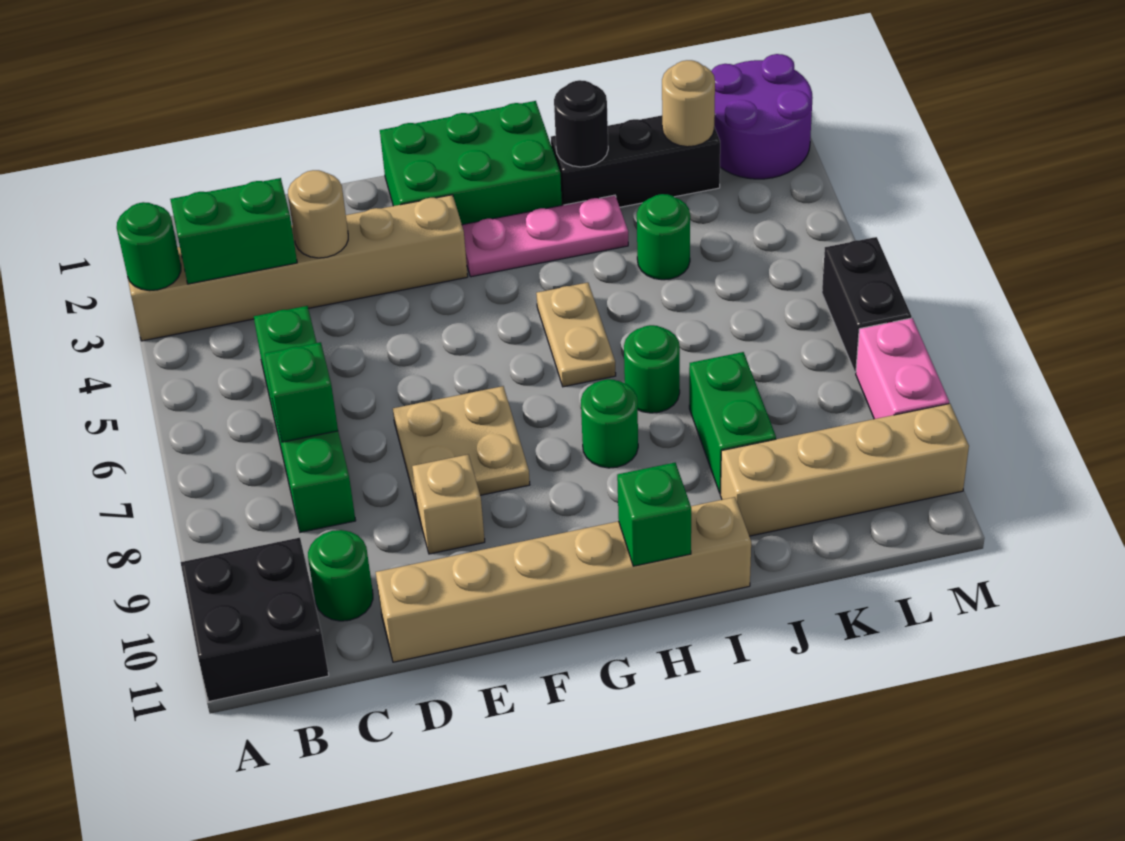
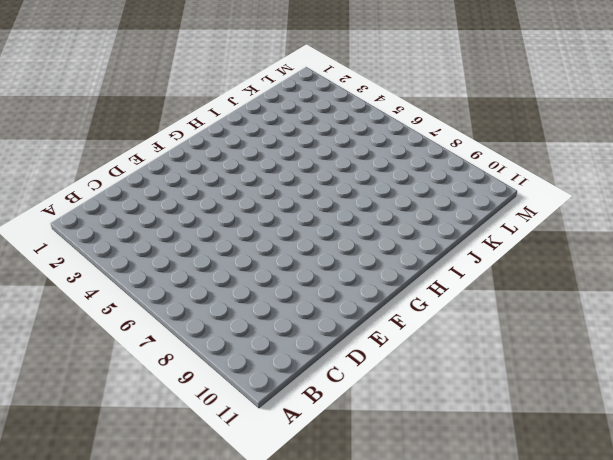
none -> tan brick A3:F3 level 1
none -> black brick A10:B11 level 1
none -> green brick C5:C8 level 1

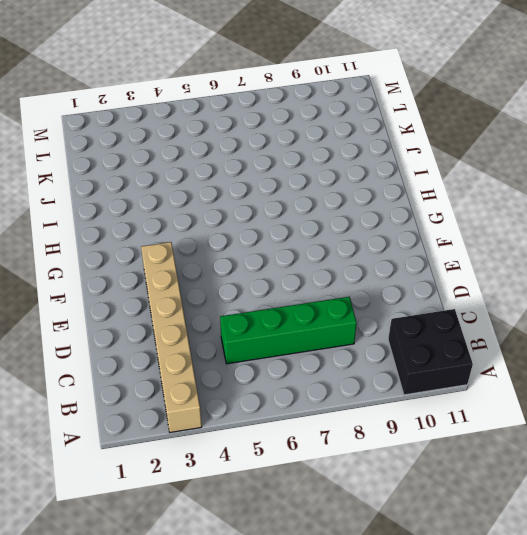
none -> green round brick C10 level 1
none -> tan brick D11:I11 level 1
none -> tan plate E7:F8 level 1

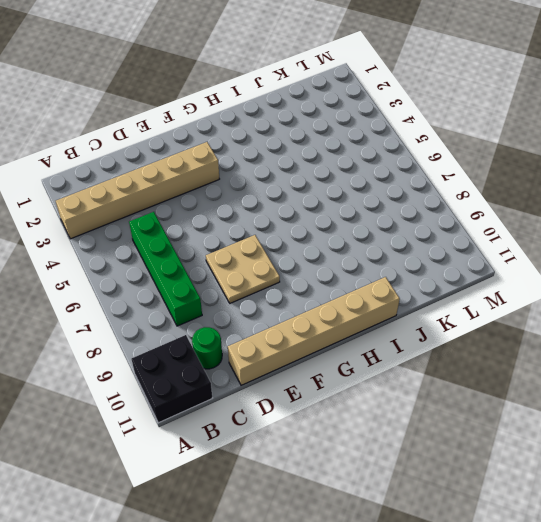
none -> tan brick E9 level 1
none -> green brick F1:H2 level 1
none -> pink plate G3:I3 level 1

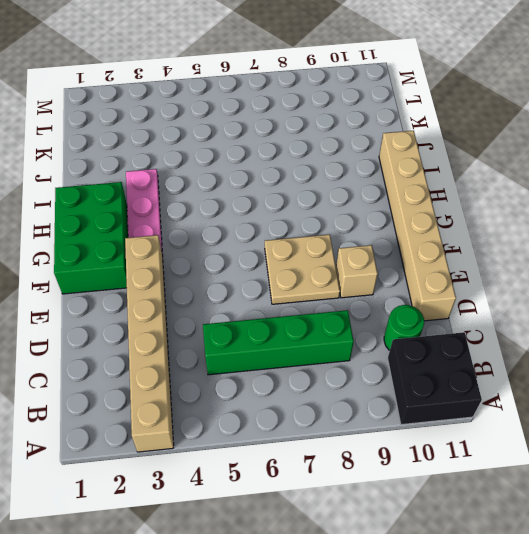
none -> tan plate H5:H6 level 1
none -> green round brick H8 level 1
none -> black brick I2:K2 level 1

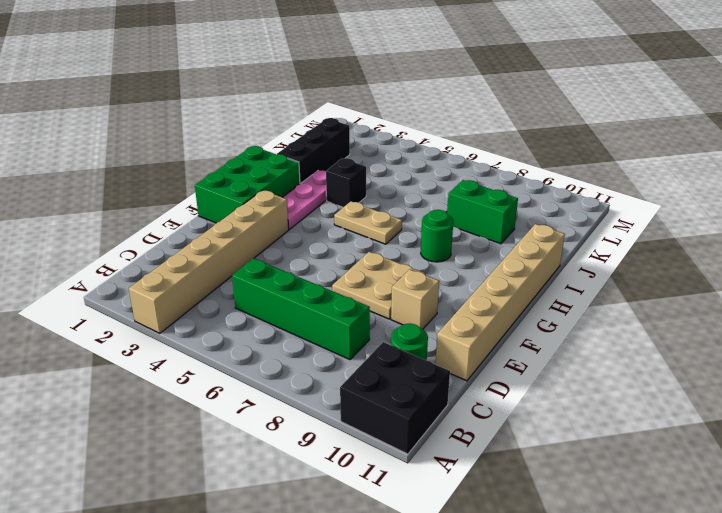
black brick I4 level 1 -> none
none -> green round brick I7 level 1
none -> green round brick J4 level 1
none -> tan brick J10:M10 level 1

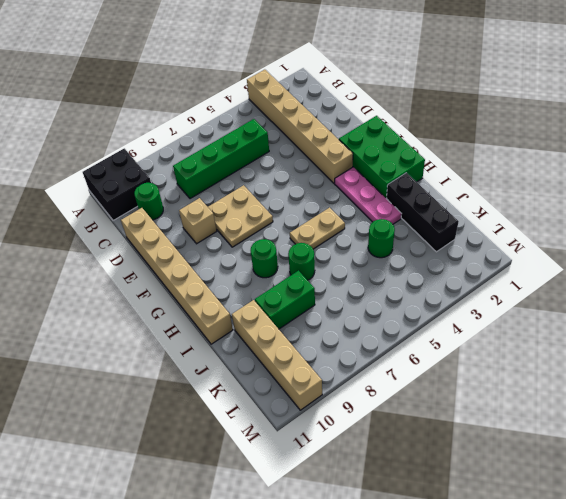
none -> purple round brick L1:M2 level 1
none -> black brick M6:M7 level 1
none -> pink brick M8:M9 level 1

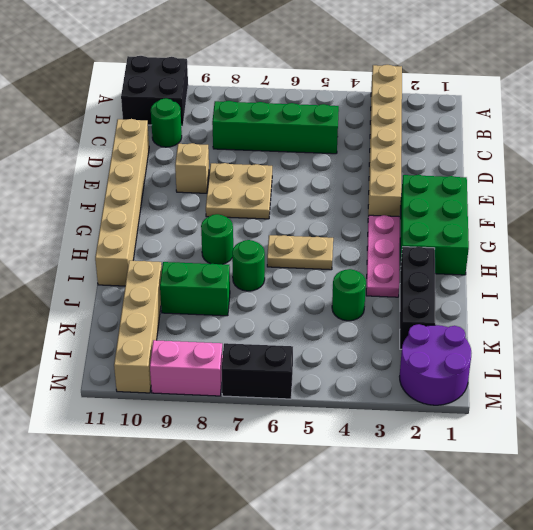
none -> green round brick A3 level 2
none -> green brick B3:C3 level 2
none -> green brick C7 level 2

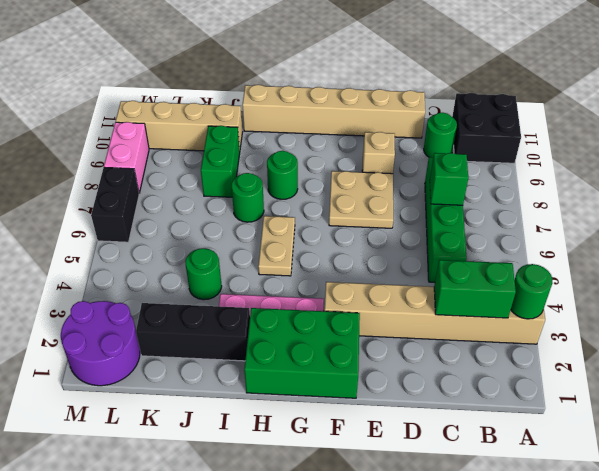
none -> tan round brick D3 level 2
none -> green brick H11 level 2
none -> black round brick I2 level 2

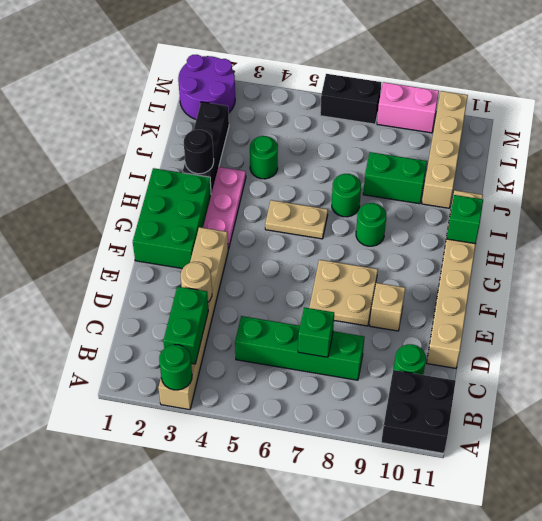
none -> tan round brick K2 level 2

